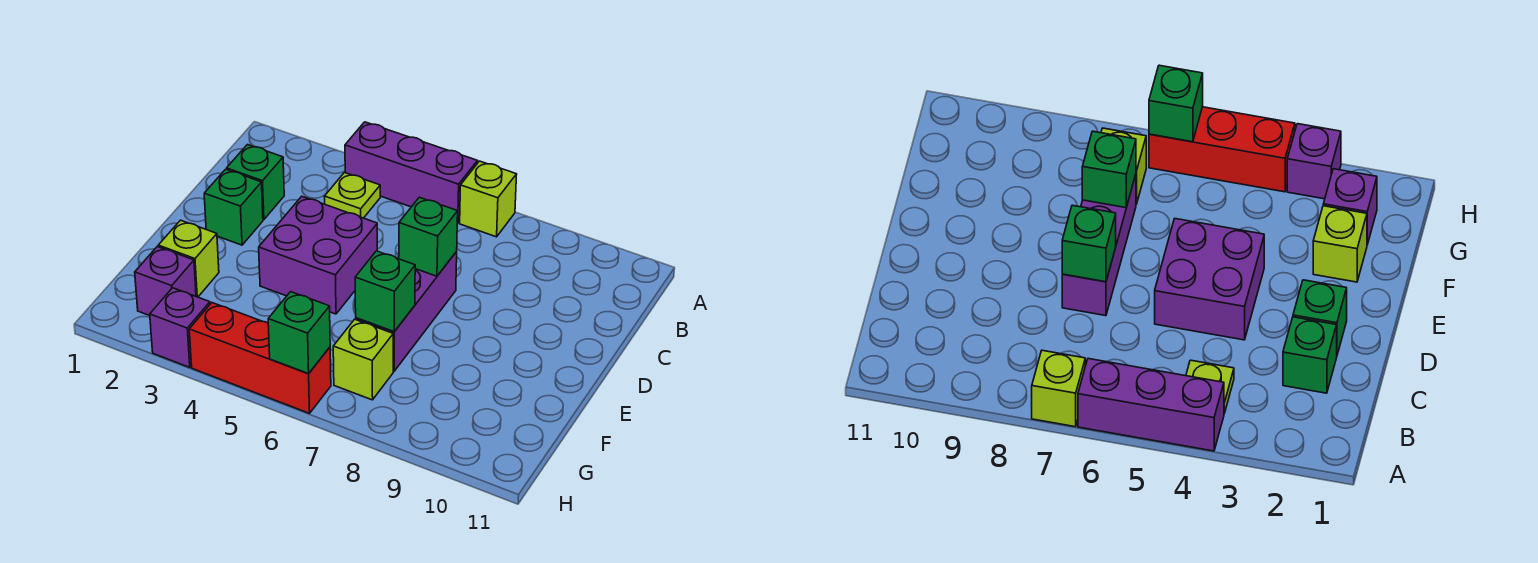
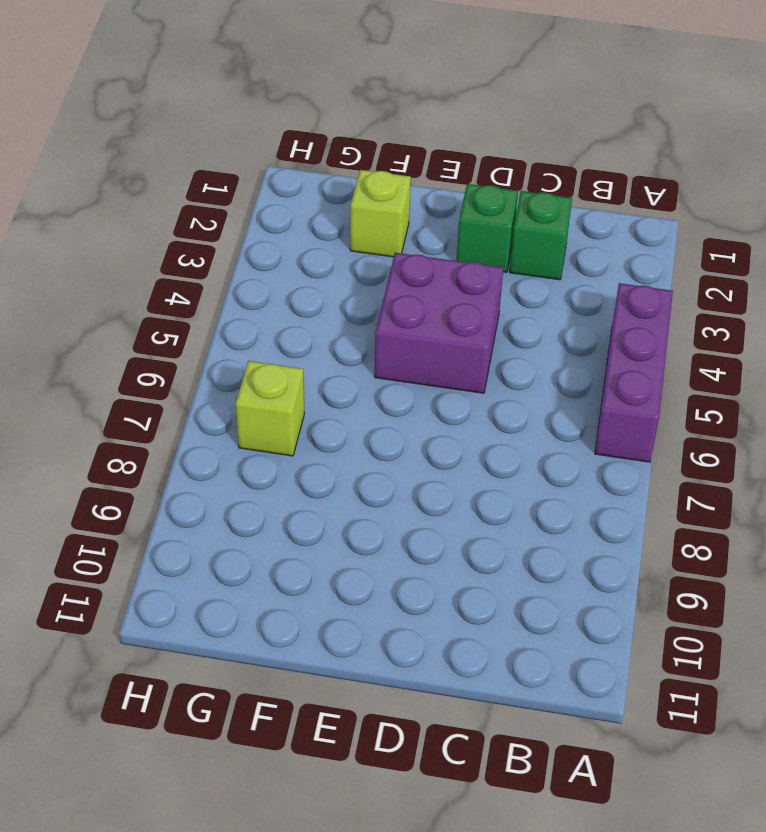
none -> lime brick A7 level 1
none -> lime plate B4 level 1
none -> purple brick D7:F7 level 1

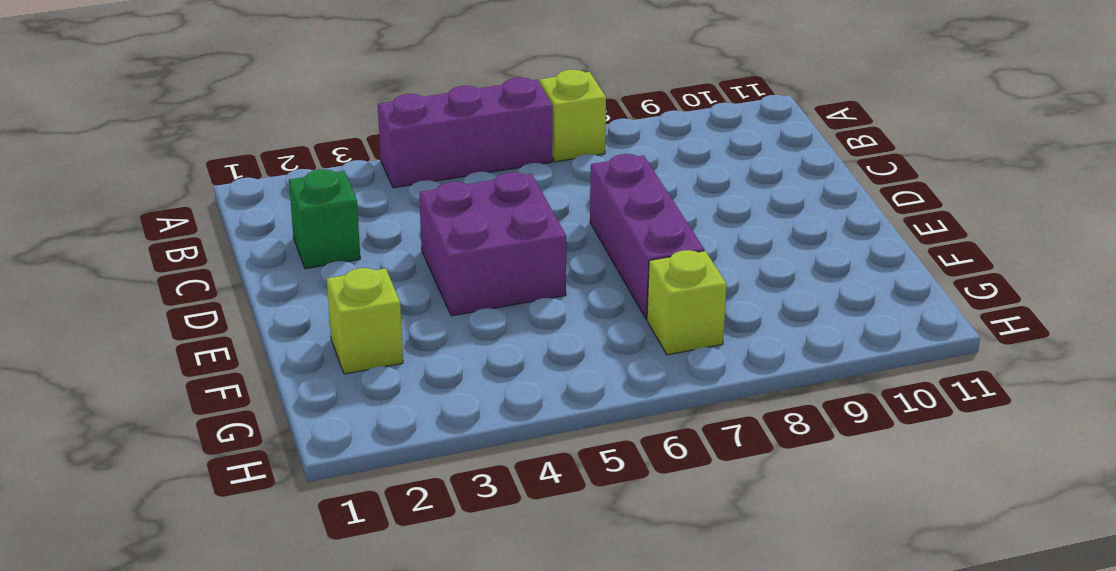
none -> lime plate B4 level 1
none -> green brick D2 level 1
none -> purple brick G2 level 1

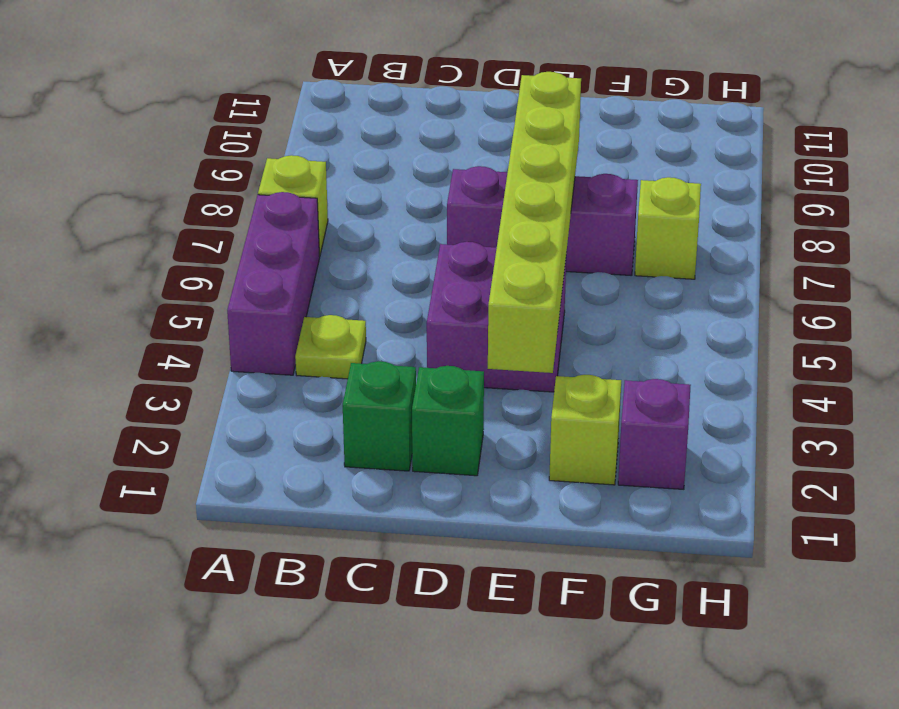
lime brick E3:E8 level 2 -> none
none -> purple brick H3 level 1
none -> red brick H4:H6 level 1
none -> green brick D7 level 2

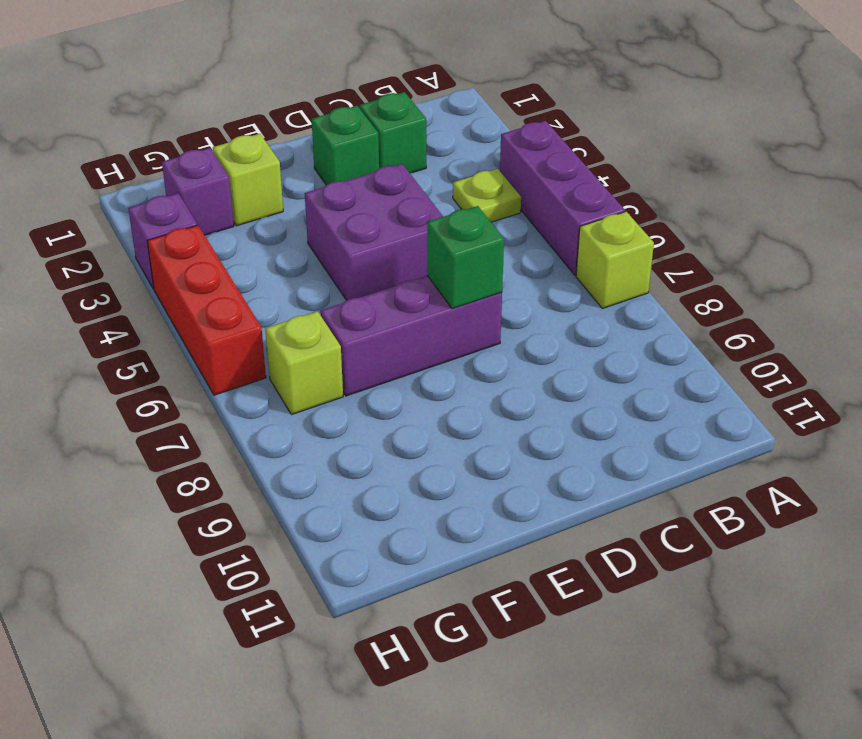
none -> green brick F7 level 2
none -> green brick H6 level 2

